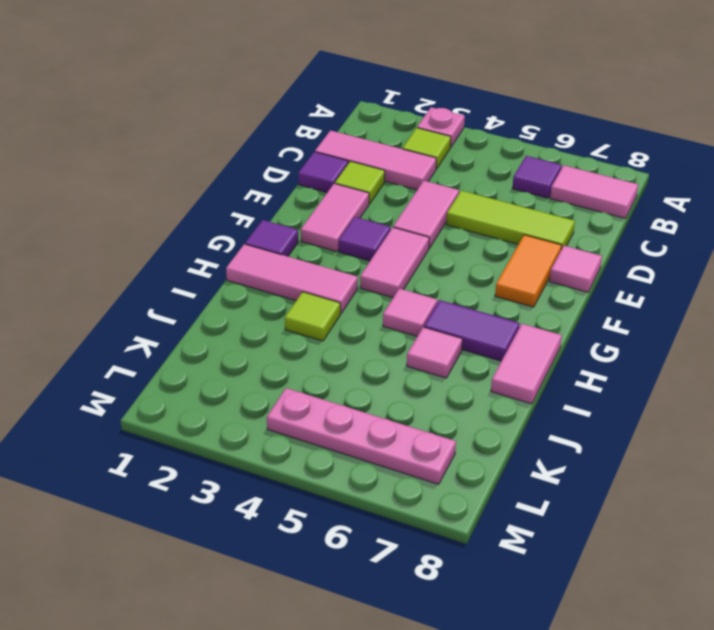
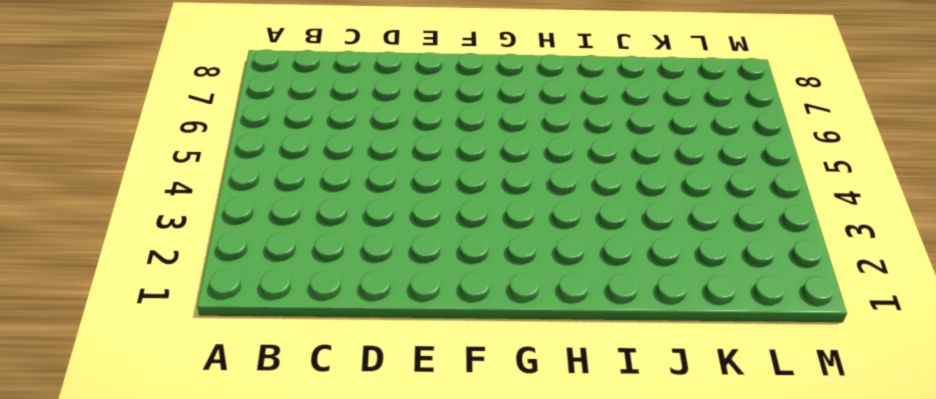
none -> pink plate A3 level 1
none -> lime tile B3 level 1
none -> purple tile B6 level 1

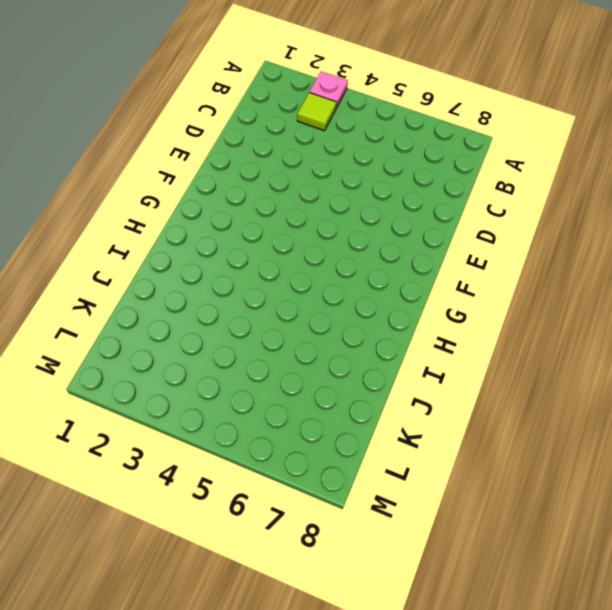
none -> purple tile B6 level 1
none -> pink tile B7:B8 level 1
none -> pink tile C1:C3 level 1

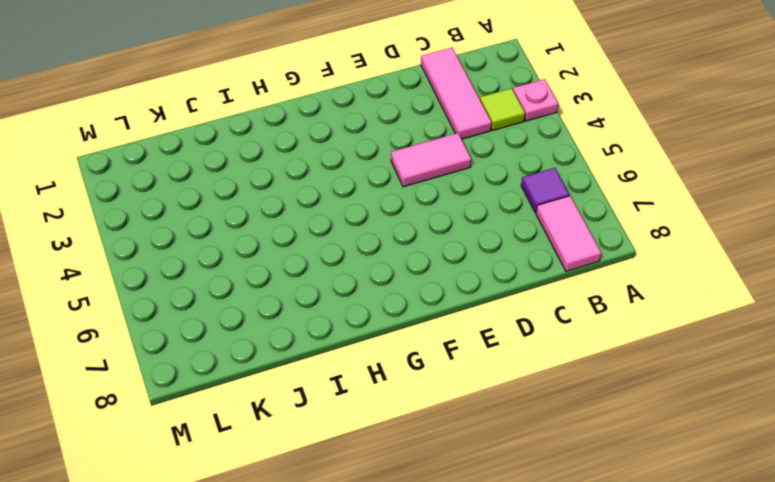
none -> purple tile D1 level 1
none -> lime tile D2 level 1
none -> lime tile D5:D7 level 1

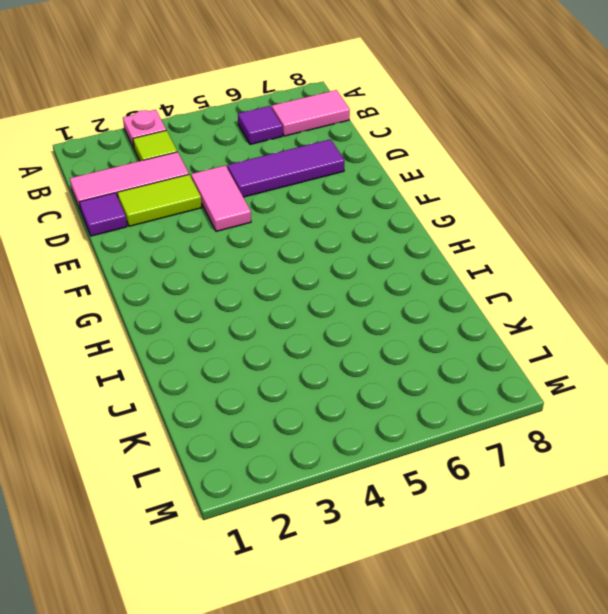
lime tile D2:D3 level 1 -> lime tile D2 level 1
purple tile D5:D7 level 1 -> lime tile D5:D7 level 1
none -> pink tile E2:F2 level 1
none -> orange tile E7:F7 level 1
none -> pink tile E8 level 1

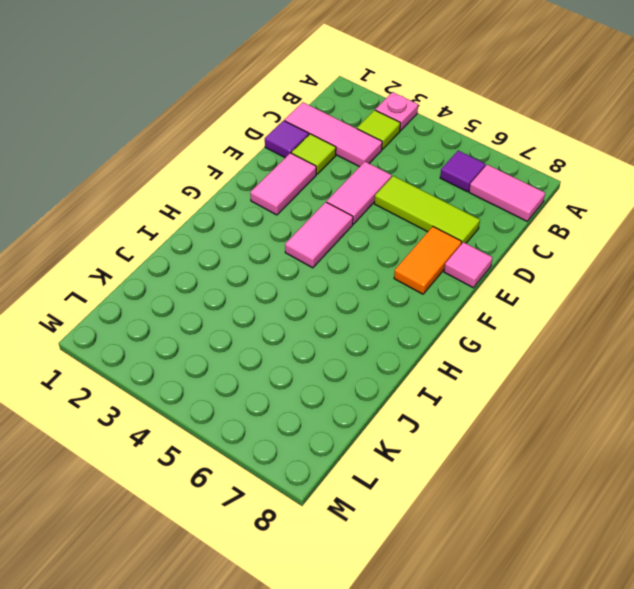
none -> purple tile F3 level 1
none -> purple tile G1 level 1
none -> pink tile H1:H3 level 1

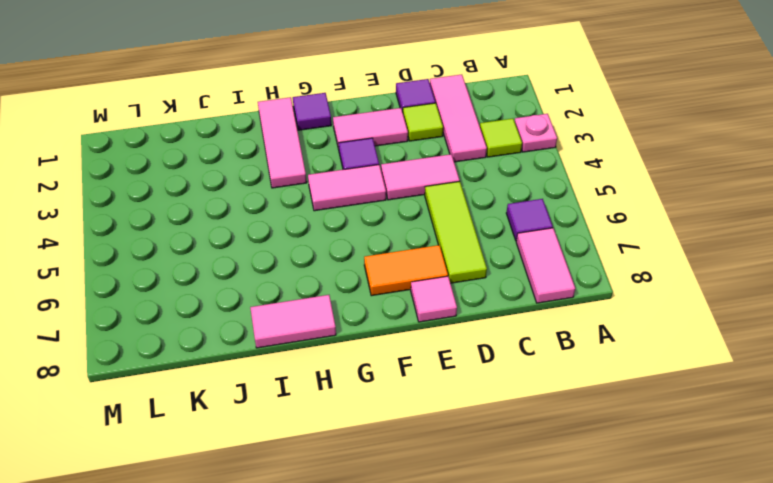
none -> pink tile H5 level 1
none -> purple tile H6:H7 level 1
none -> lime tile I3 level 1

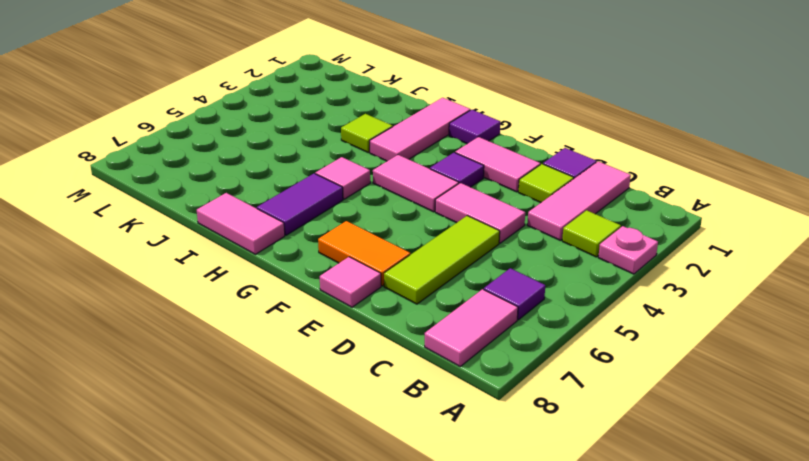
none -> pink tile I6 level 1
none -> pink plate L4:L7 level 1

